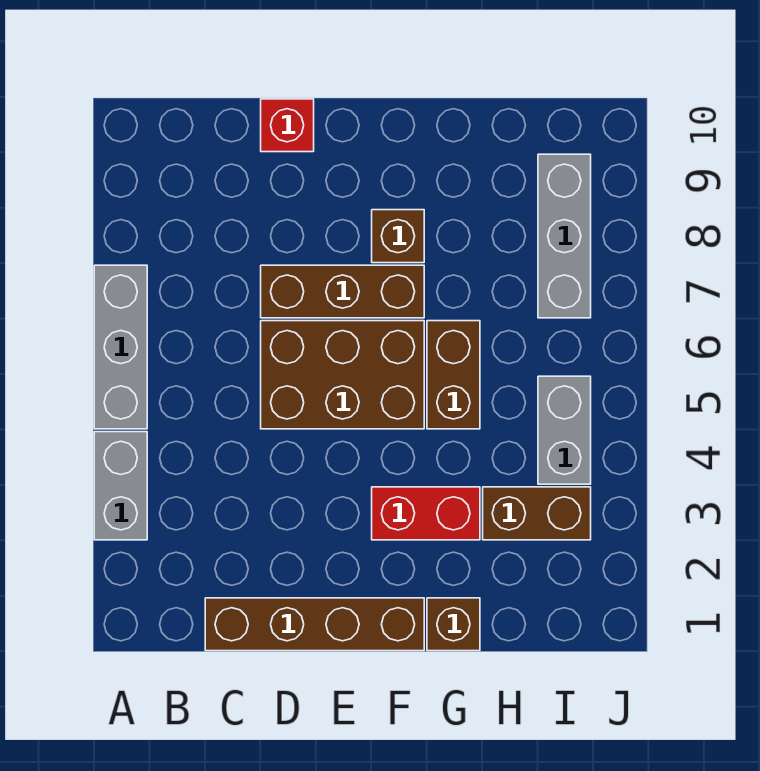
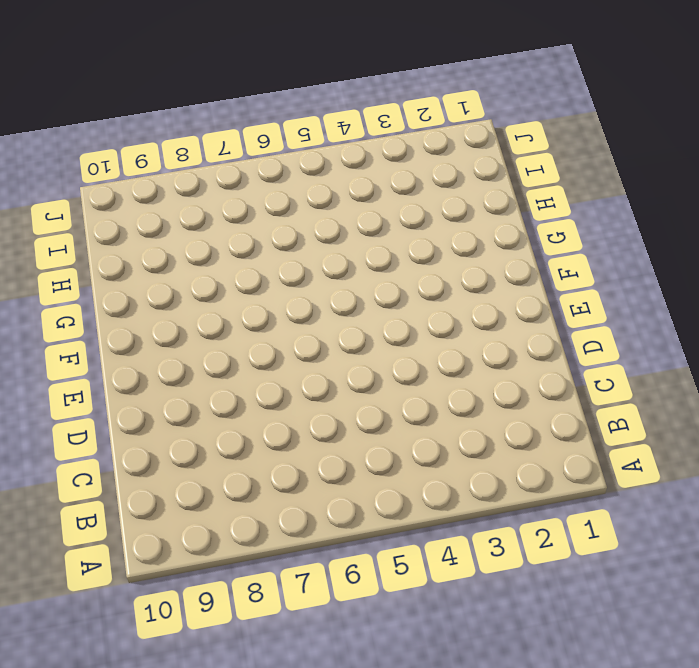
none -> grey brick A3:A4 level 1
none -> grey brick A5:A7 level 1
none -> brown brick C1:F1 level 1

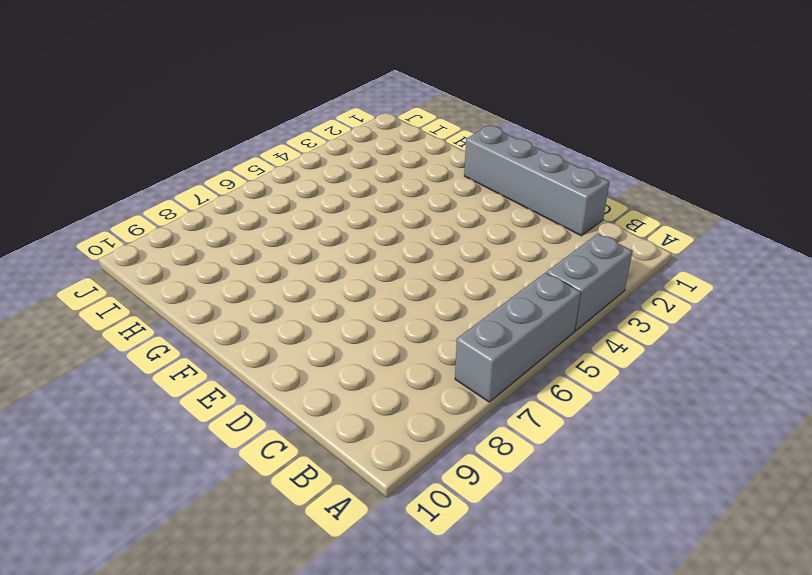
grey brick C1:F1 level 1 -> brown brick C1:F1 level 1
none -> brown brick D5:F6 level 1
none -> brown brick D7:F7 level 1
none -> red brick D10 level 1

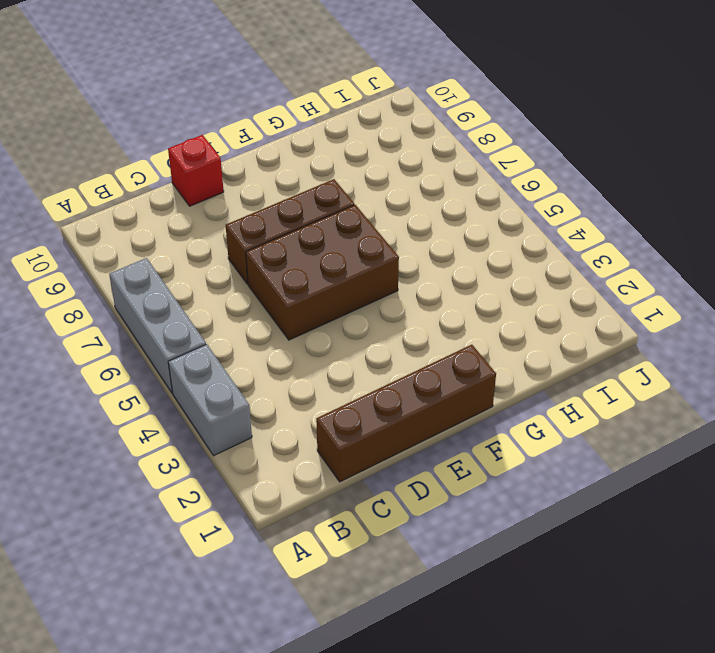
none -> red brick F3:G3 level 1
none -> brown brick F8 level 1
none -> brown brick G1 level 1

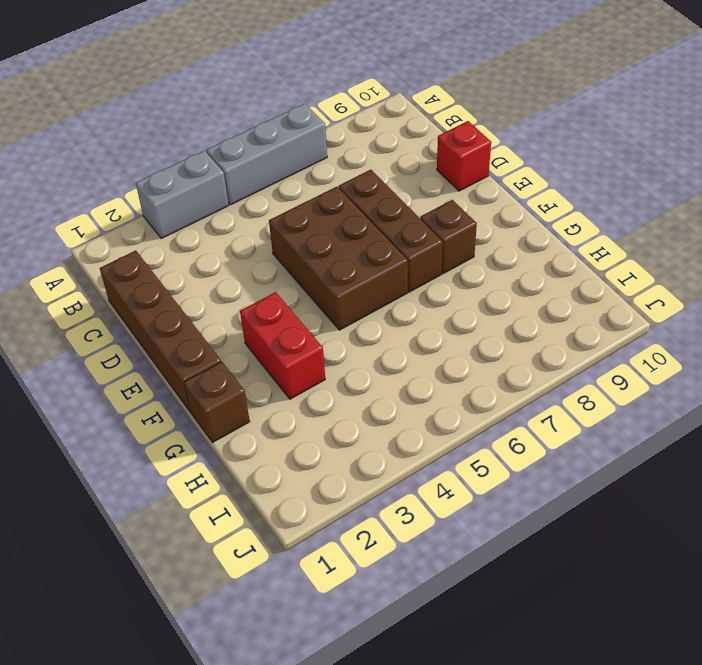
none -> brown brick G5:G6 level 1
none -> brown brick H3:I3 level 1
none -> grey brick I4:I5 level 1

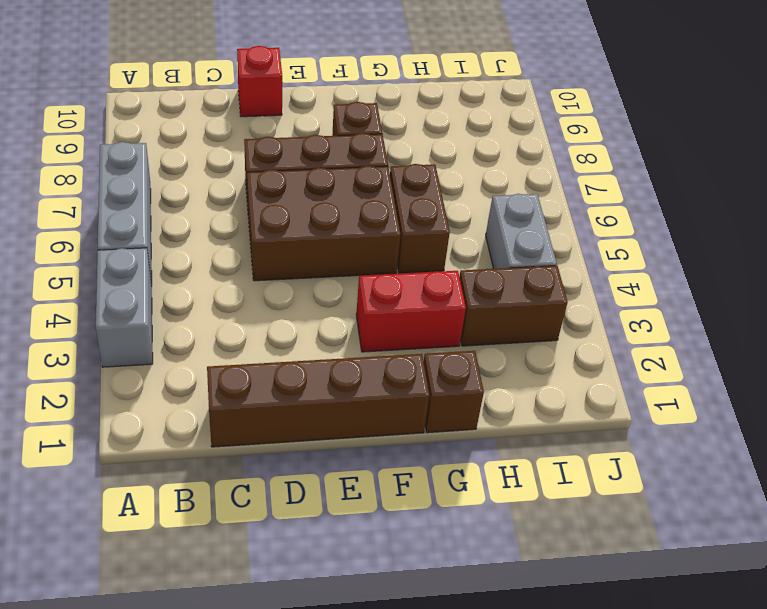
none -> grey brick I7:I9 level 1

